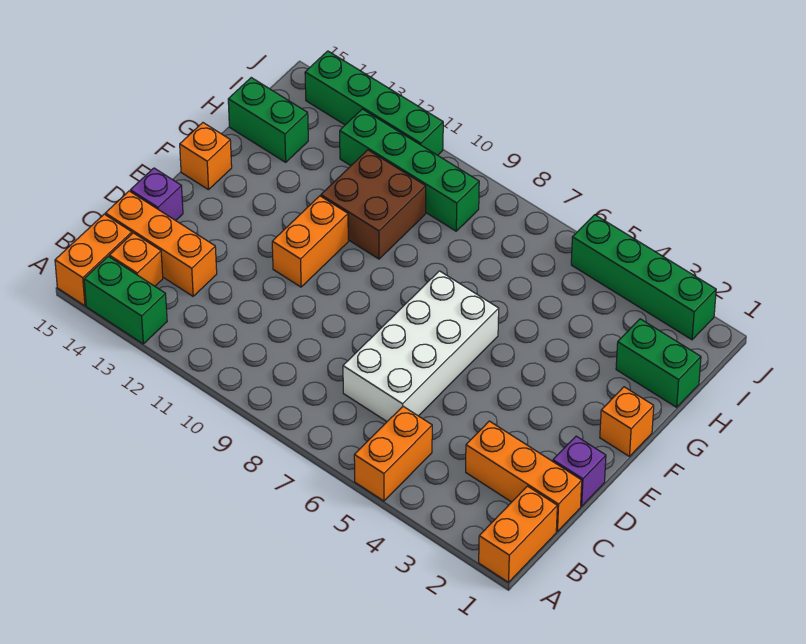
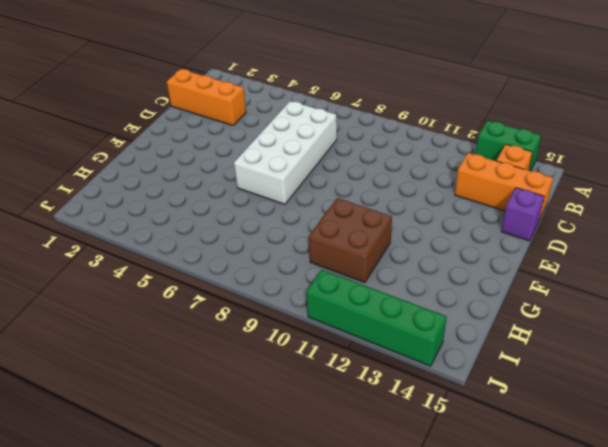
none -> orange brick A1:B1 level 1
none -> orange brick A5:B5 level 1
none -> orange brick A15:B15 level 1

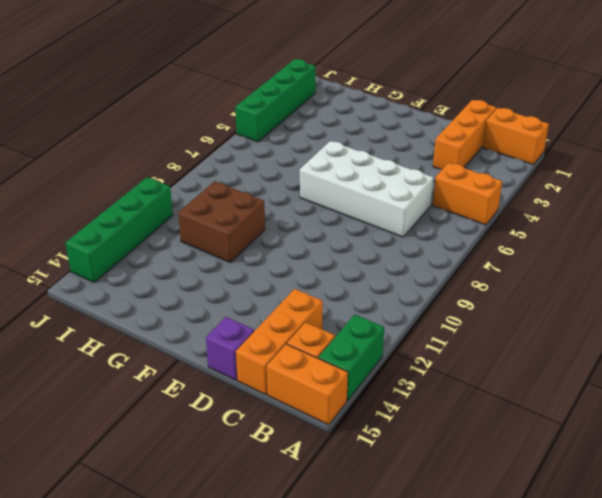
none -> purple brick D1 level 1
none -> orange brick E11:F11 level 1
none -> orange brick F1 level 1

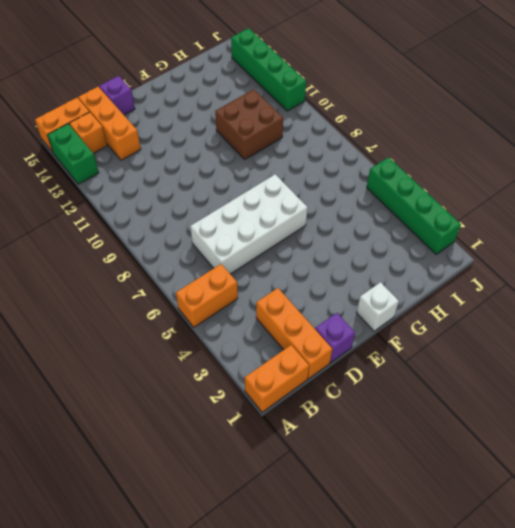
white brick F1 level 1 -> orange brick F1 level 1
none -> orange brick E11:F11 level 1
none -> orange brick F15 level 1
none -> green brick H1:H2 level 1

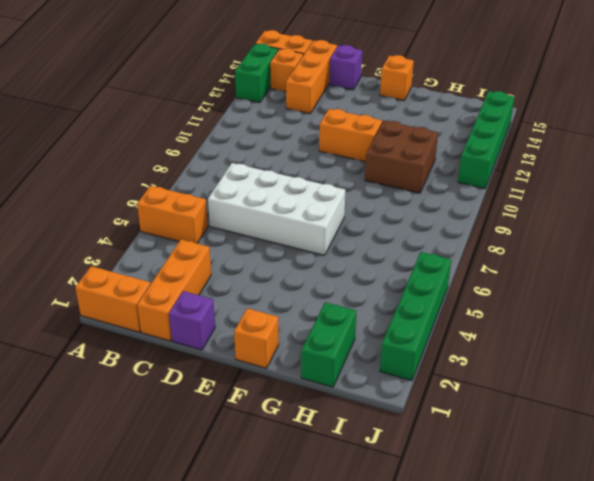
none -> green brick H14:H15 level 1
none -> green brick I9:I12 level 1

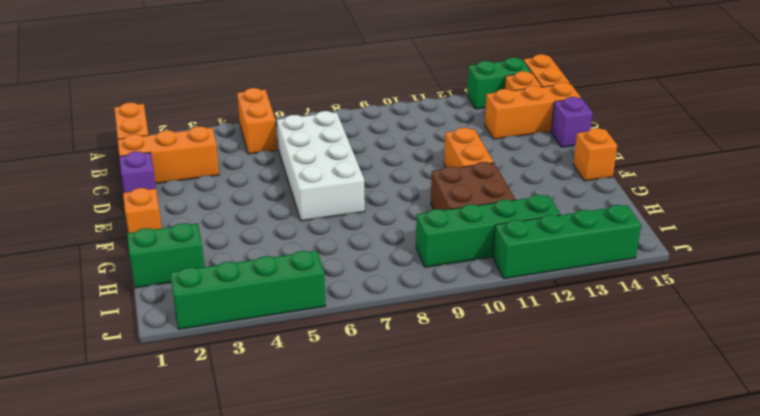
none -> green brick H14:H15 level 1

